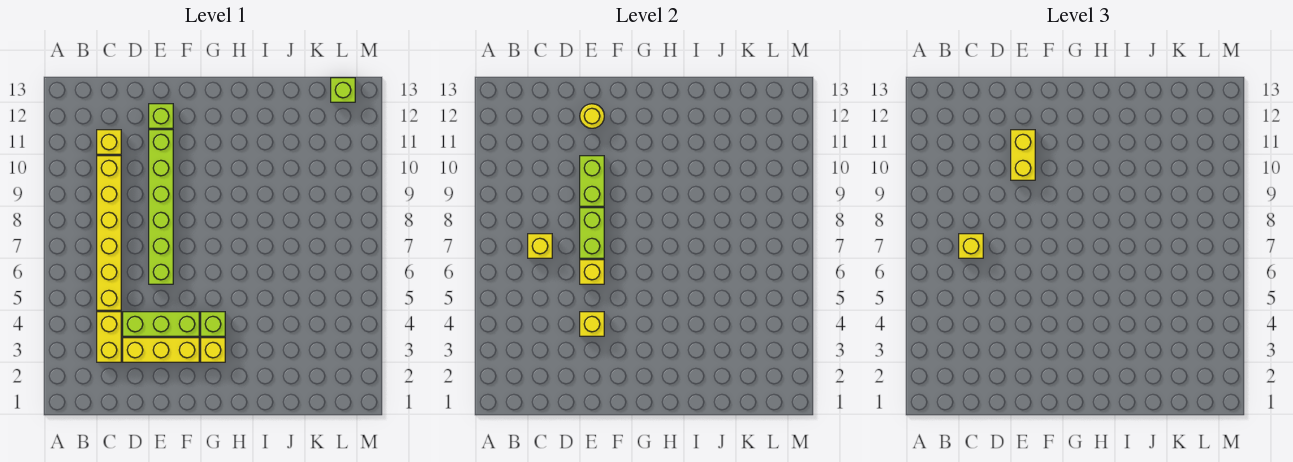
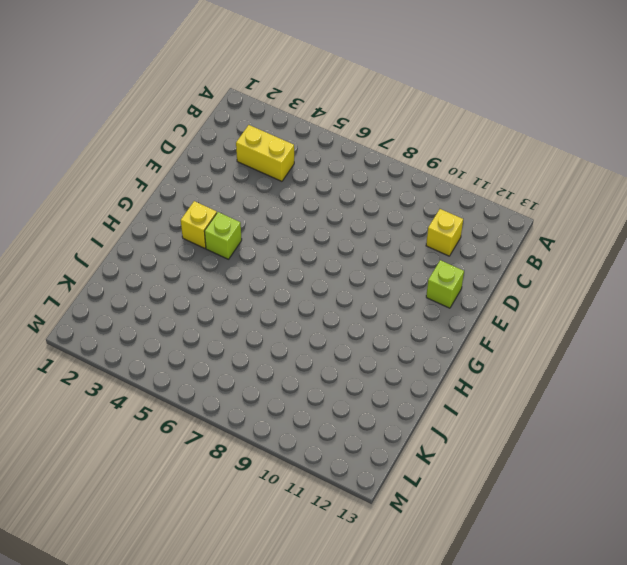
none -> yellow brick C5:C10 level 1
none -> yellow brick D3:F3 level 1
none -> lime brick D4:F4 level 1

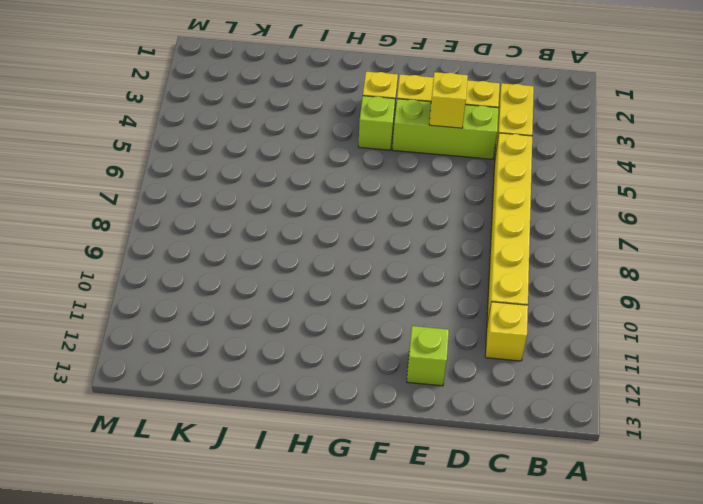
none -> lime brick E6:E11 level 1
none -> lime brick L13 level 1
none -> yellow brick C7 level 2

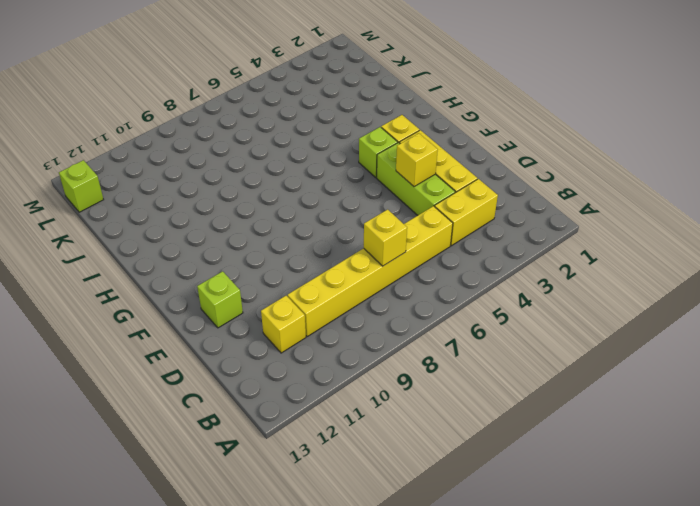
none -> lime brick E6:E11 level 1
none -> yellow brick E6 level 2
none -> lime brick E7:E8 level 2

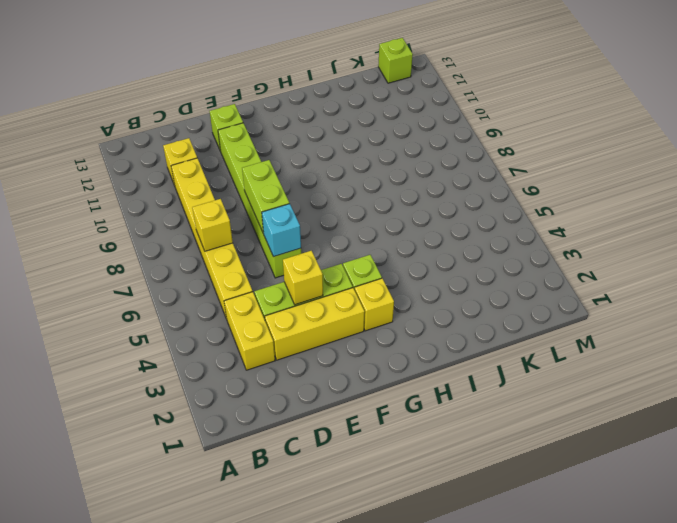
cyan brick E6 level 2 -> yellow brick E6 level 2
none -> lime brick E9:E10 level 2
none -> yellow round brick E12 level 2
none -> yellow brick C7 level 3

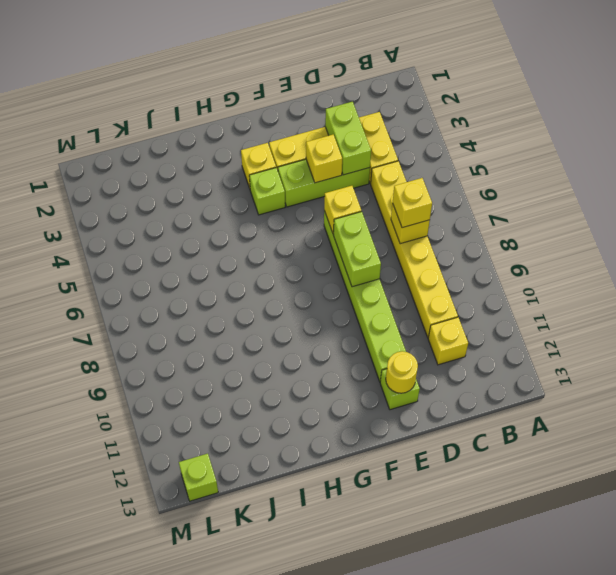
lime brick D3:D4 level 2 -> lime brick E9:E10 level 2
none -> yellow brick E10:E11 level 3

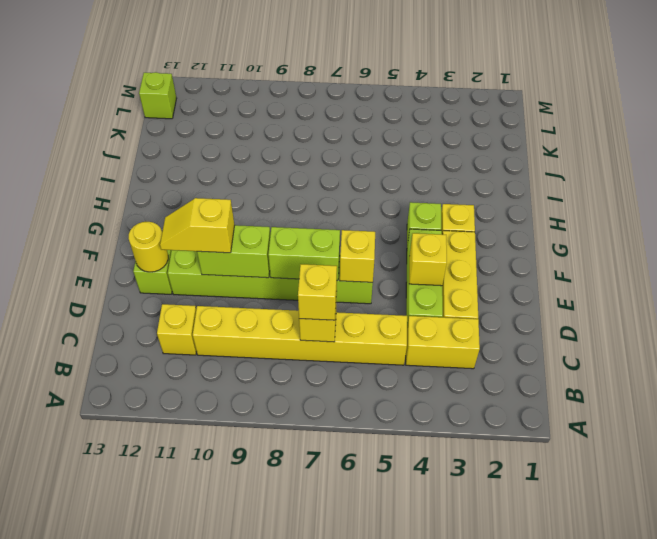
yellow slope E10:E11 level 3 top 10 -> yellow brick E10:E11 level 3

